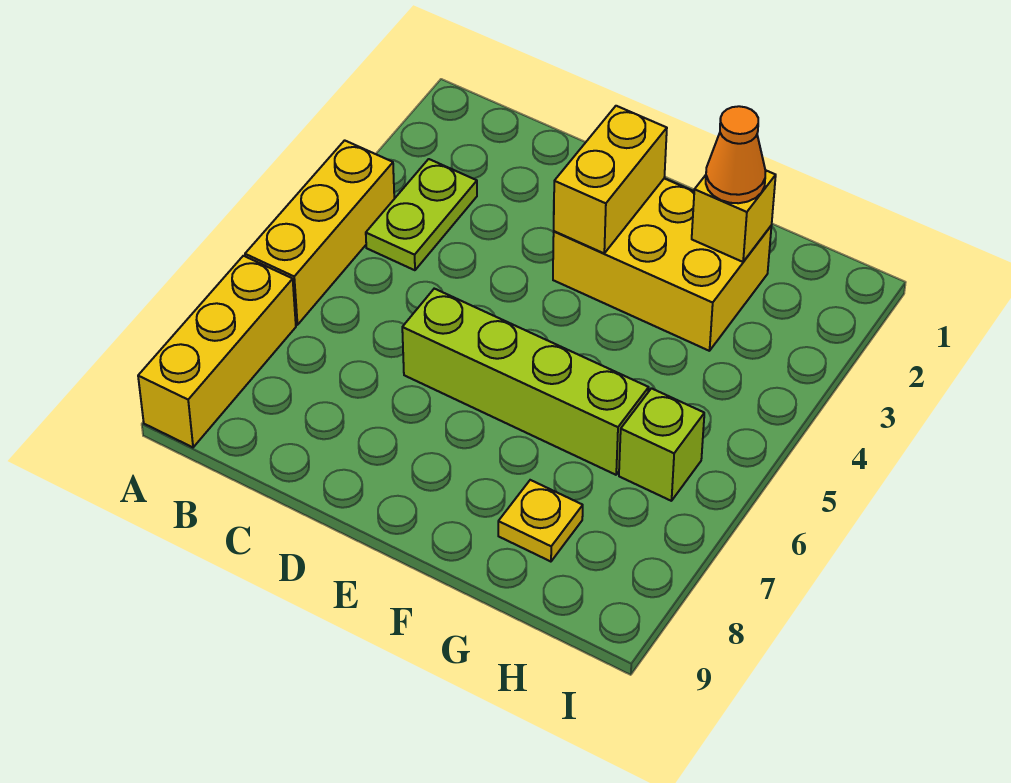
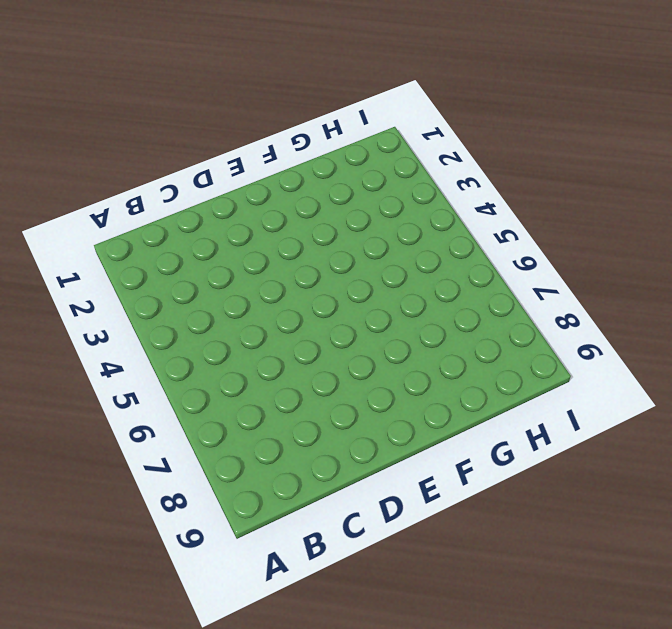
none -> yellow brick A4:A6 level 1
none -> yellow brick A7:A9 level 1

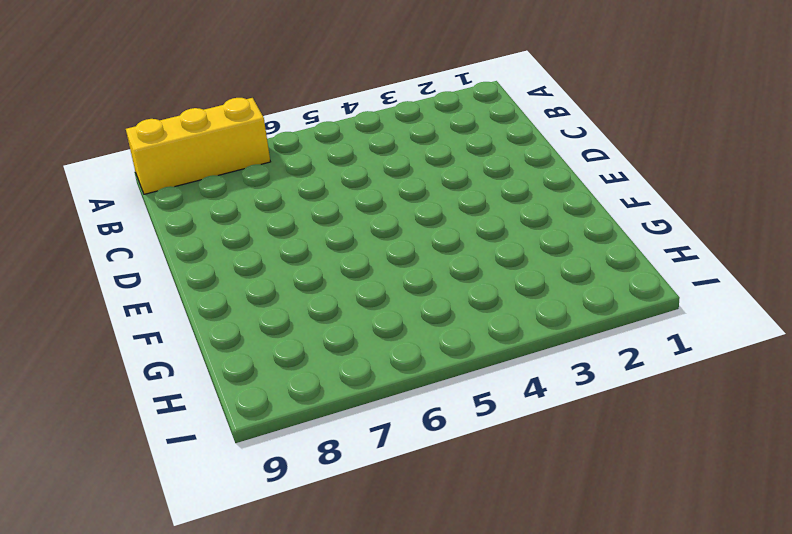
none -> yellow brick A4:A6 level 1
none -> lime plate B3:B4 level 1

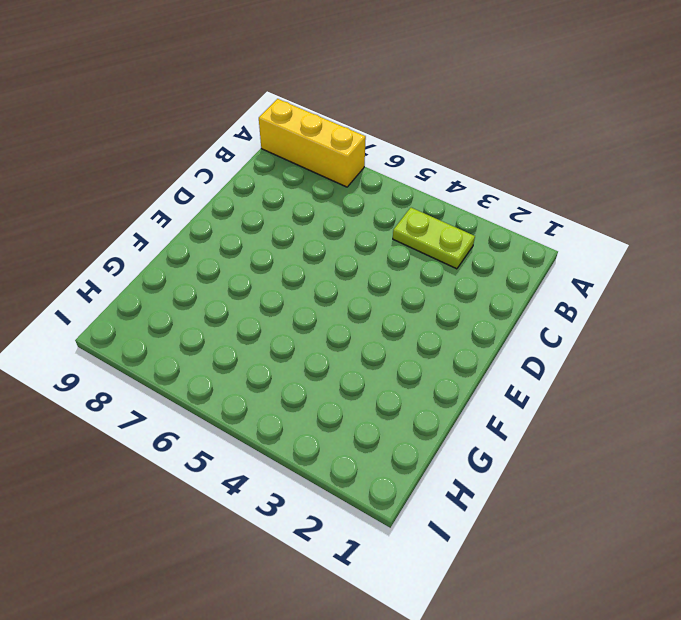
none -> yellow brick A4:A6 level 1
none -> lime brick D6:G6 level 1

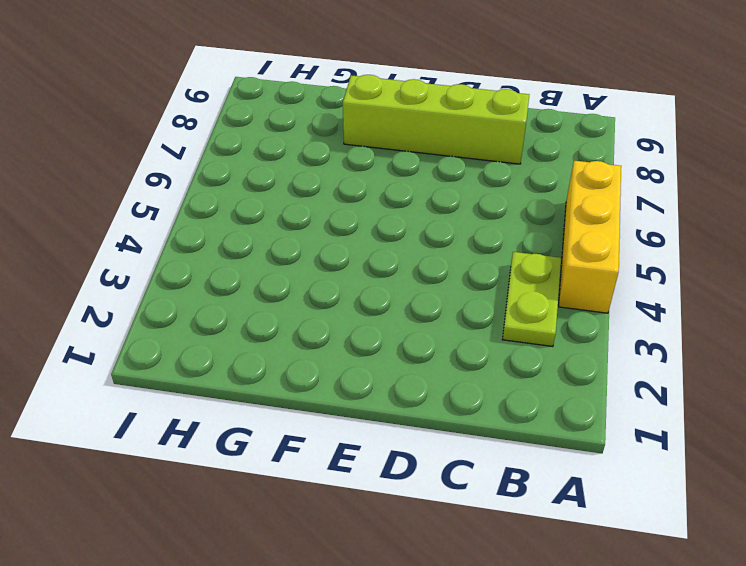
lime brick C8:F8 level 1 -> lime brick D6:G6 level 1
none -> yellow brick A7:A9 level 1
none -> yellow brick E2:G3 level 1

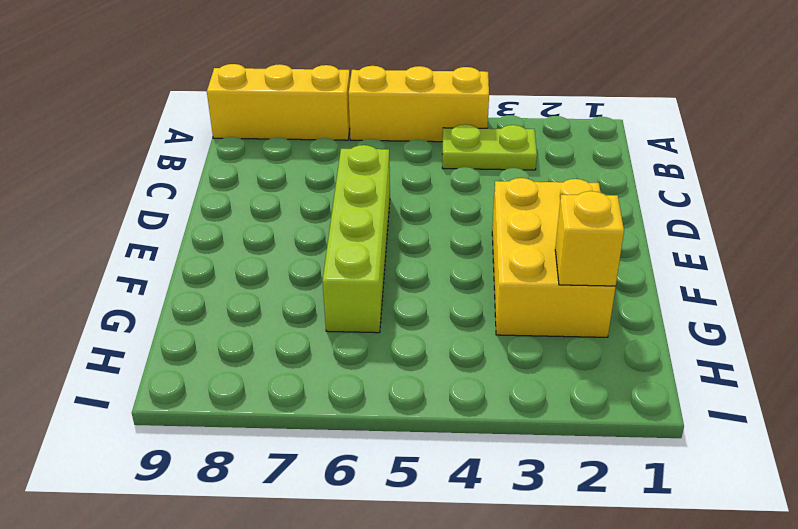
none -> yellow plate G8 level 1
none -> lime brick H6 level 1

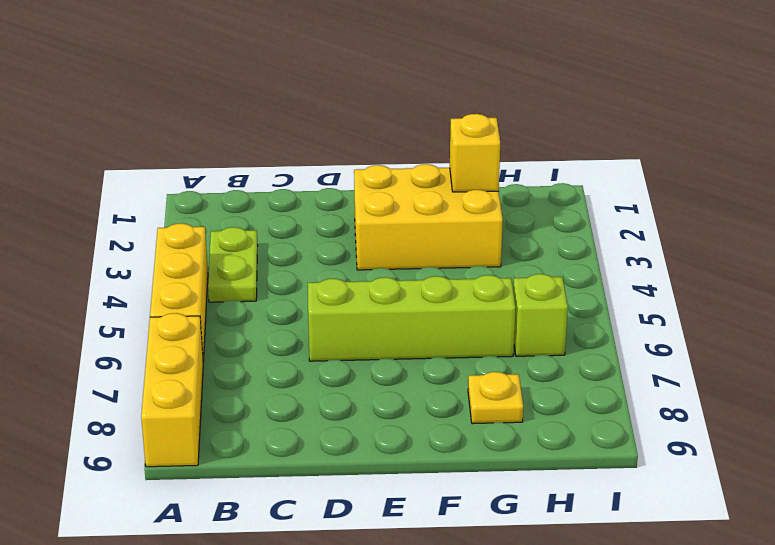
none -> yellow brick E2:E3 level 2
none -> orange cone G2 level 3

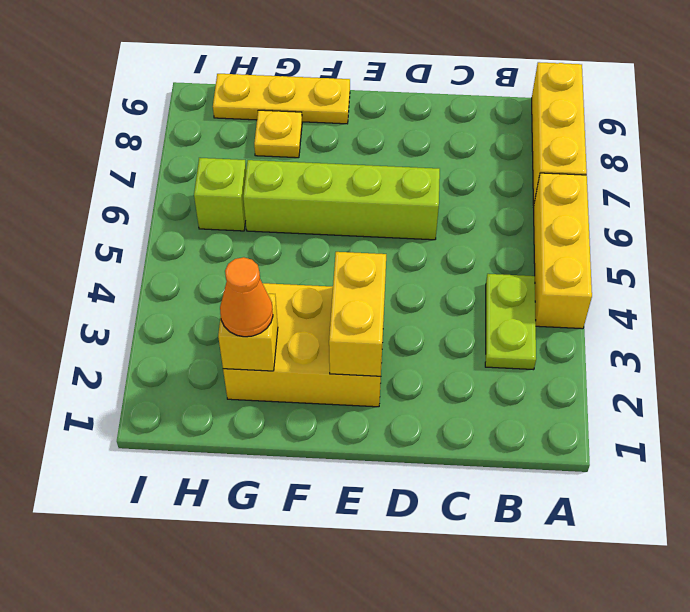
yellow plate F9:H9 level 1 -> none

